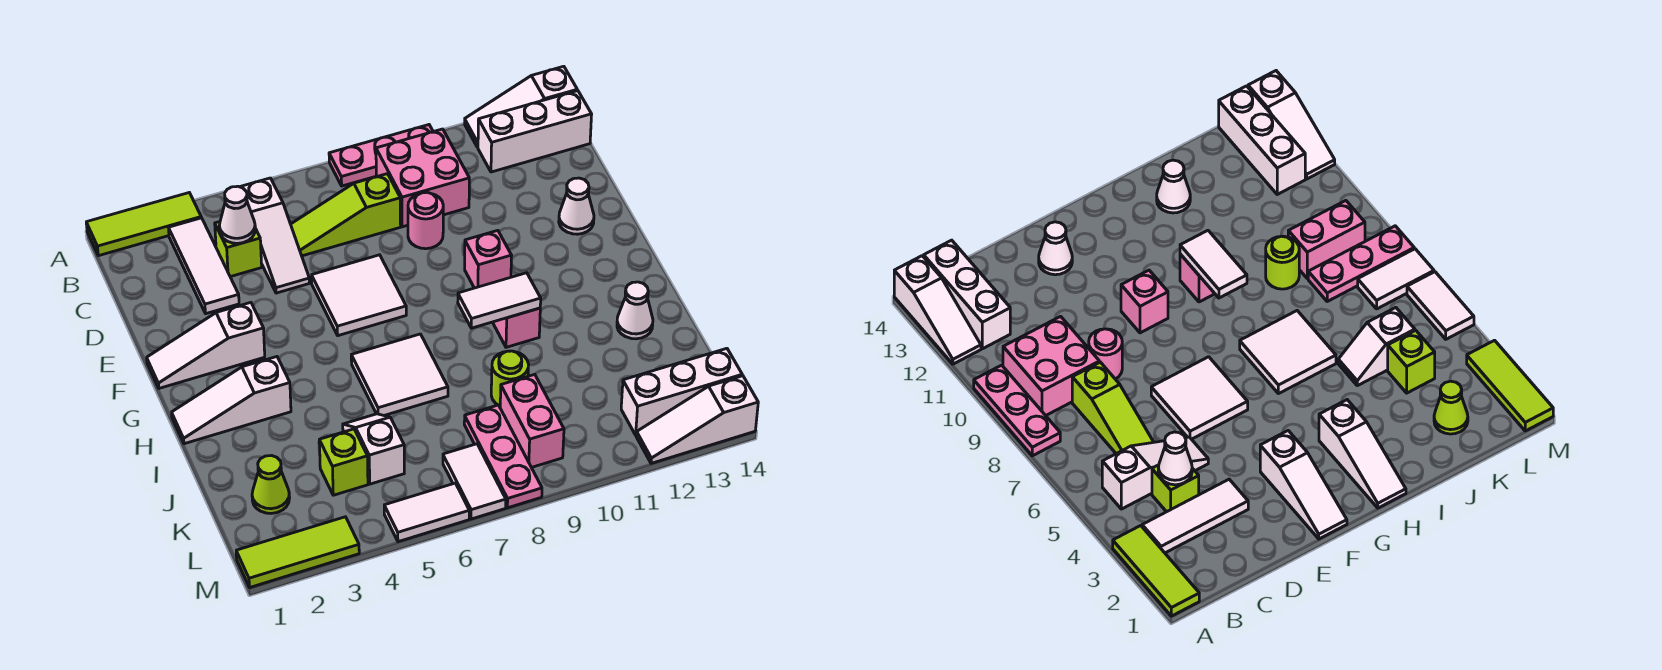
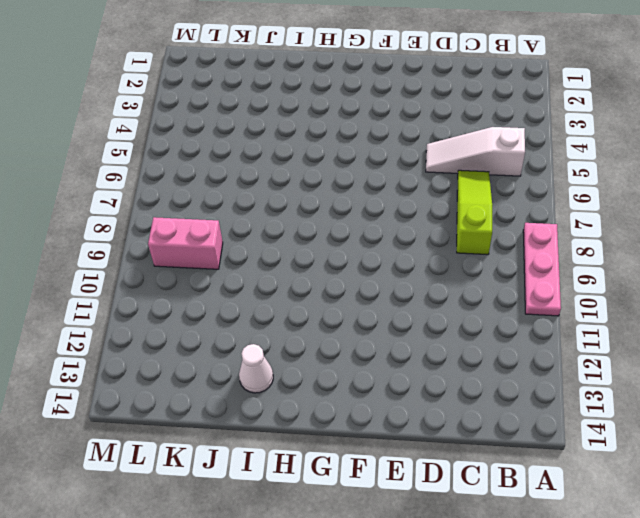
none -> lime tile A1:A3 level 1
none -> white slope A12:A14 level 1 top 14
none -> white tile B3:D3 level 1
none -> pink brick B9:C10 level 1

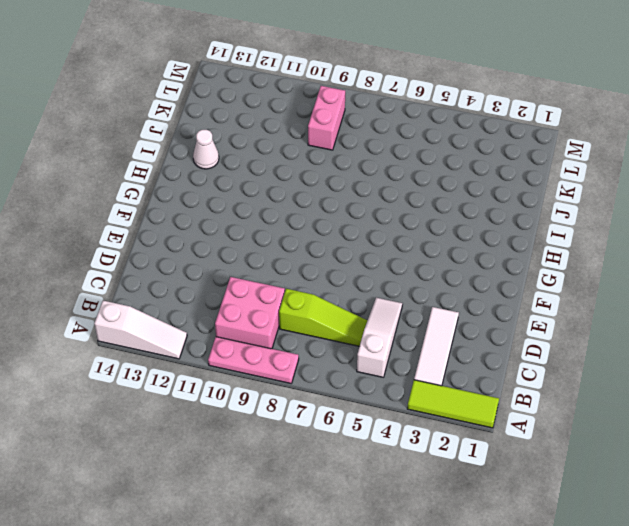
none -> white brick B12:B14 level 1
none -> lime brick C4 level 1
none -> pink round brick D9 level 1
none -> white tile E6:F7 level 1

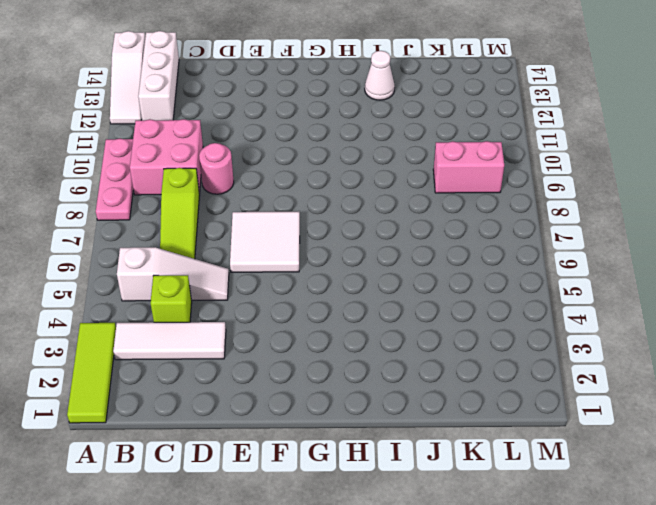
none -> white cone E13 level 1
none -> white slope F1:F3 level 1 top 3
none -> pink brick F10 level 1
none -> white slope H1:H3 level 1 top 3

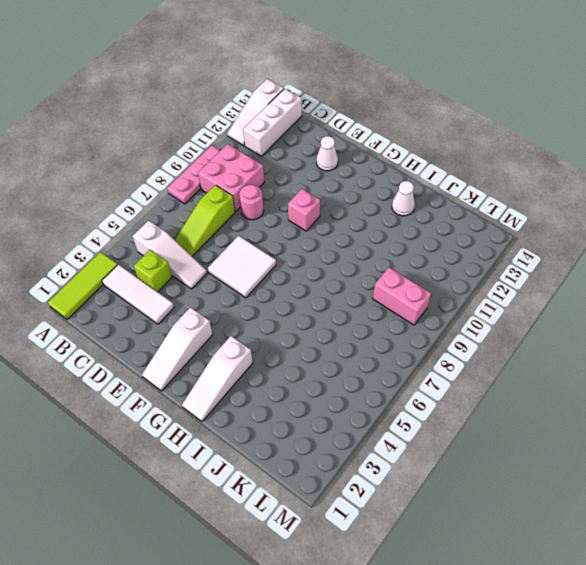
none -> white tile H6:I7 level 1
none -> pink brick H10 level 1
none -> white slope J5:K5 level 1 top K
none -> lime round brick J9 level 1

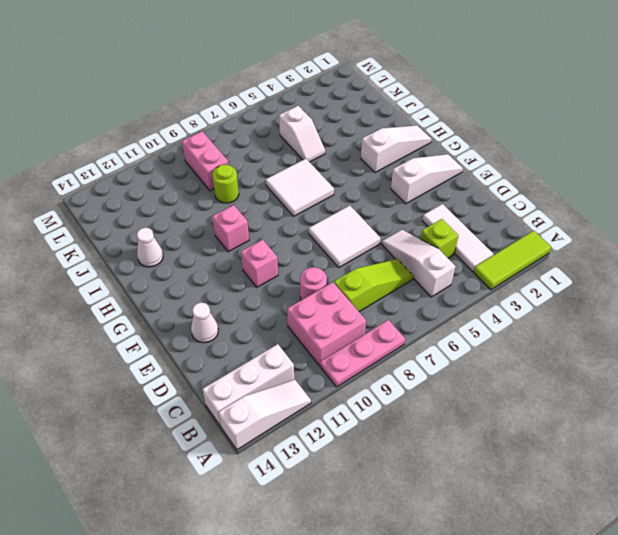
none -> lime cone K2 level 1
none -> lime brick K4 level 1
none -> pink plate K8:M8 level 1
none -> white tile L7:M7 level 1

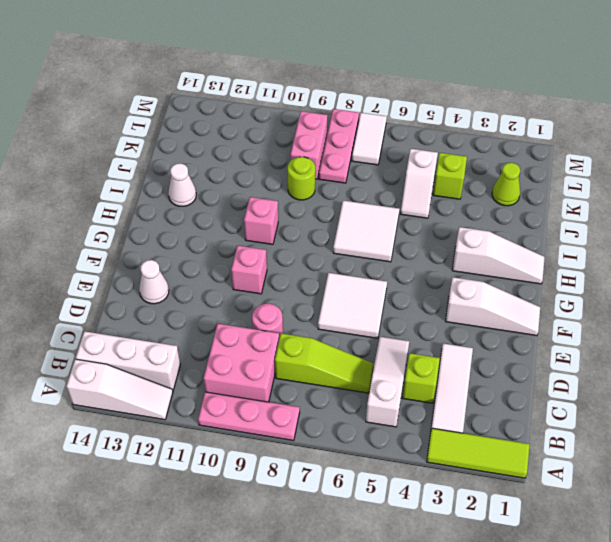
none -> white brick L12:L14 level 1
none -> lime tile M1:M3 level 1
none -> white tile M5:M6 level 1
none -> white slope M12:M14 level 1 top 14

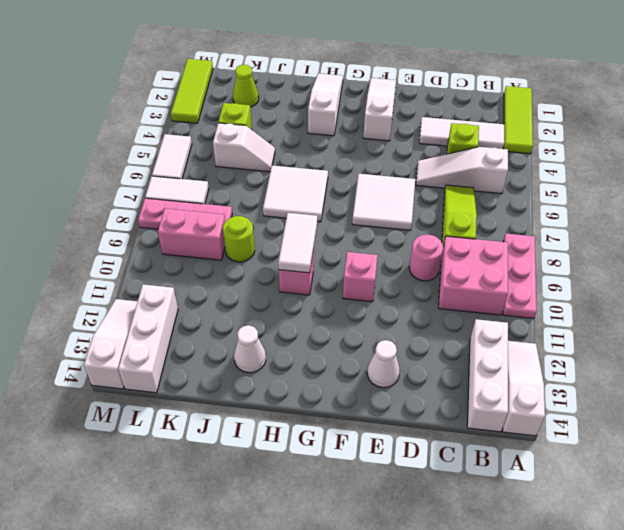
none -> white cone C4 level 2

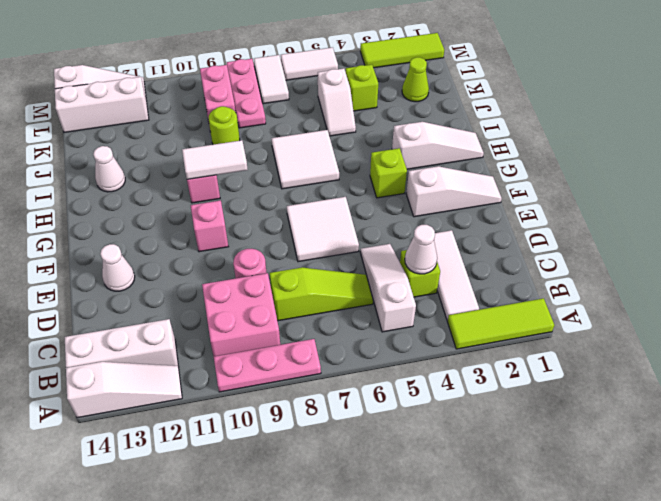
lime brick G4 level 1 -> none

